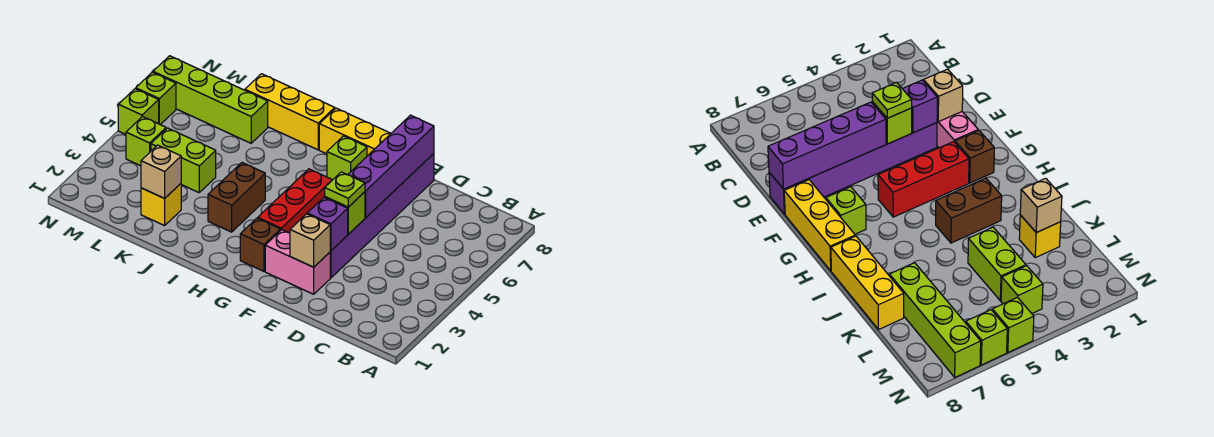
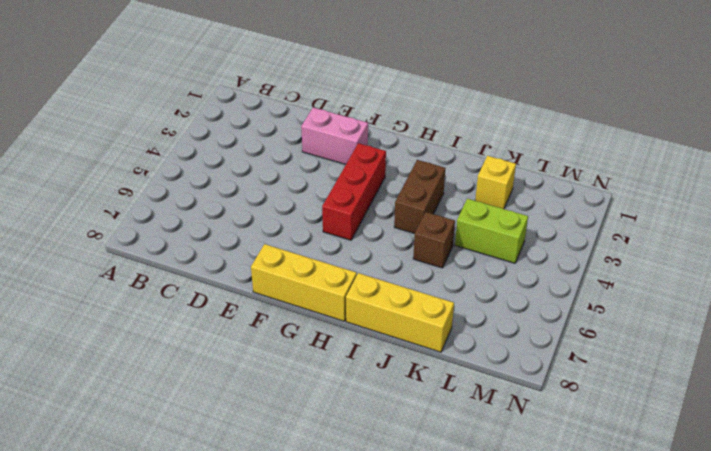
brown brick J5 level 1 -> brown brick G2 level 1
none -> purple brick E3:E8 level 1
none -> lime brick G7 level 1
none -> lime brick K7:N7 level 1

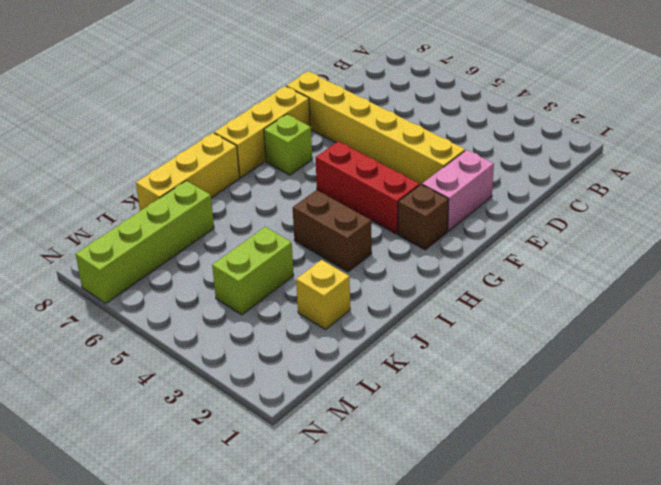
yellow brick E3:E8 level 1 -> purple brick E3:E8 level 1
none -> lime brick M4 level 1
none -> lime brick N5 level 1
none -> lime brick N6 level 1

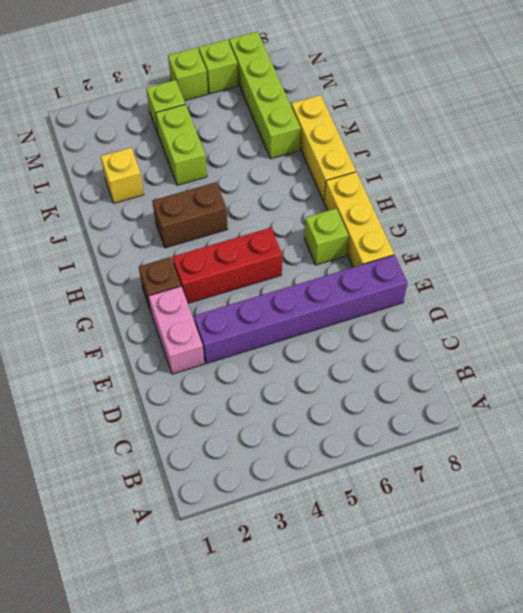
none -> tan brick E2 level 2
none -> purple brick E3 level 2
none -> lime brick E4 level 2

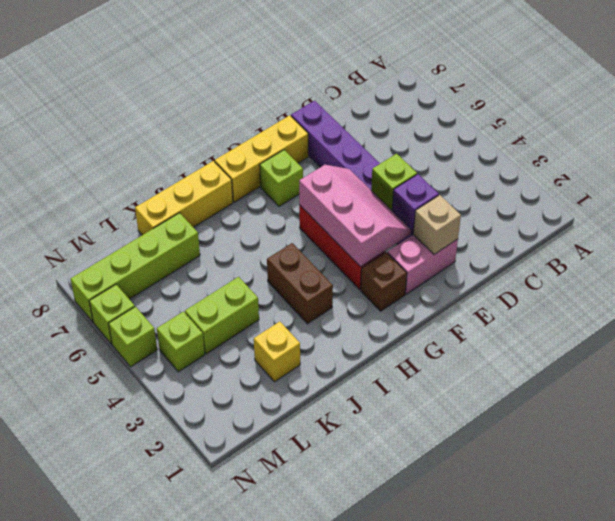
pink slope F3:G5 level 2 top G -> none
none -> purple brick E5:E8 level 2
none -> tan brick K2 level 2
none -> lime plate E4 level 3

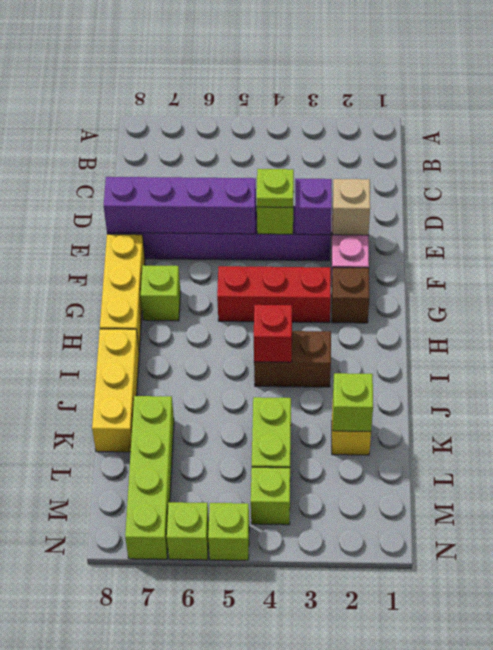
red brick I4 level 2 -> none
lime brick K2 level 2 -> tan brick K2 level 2

